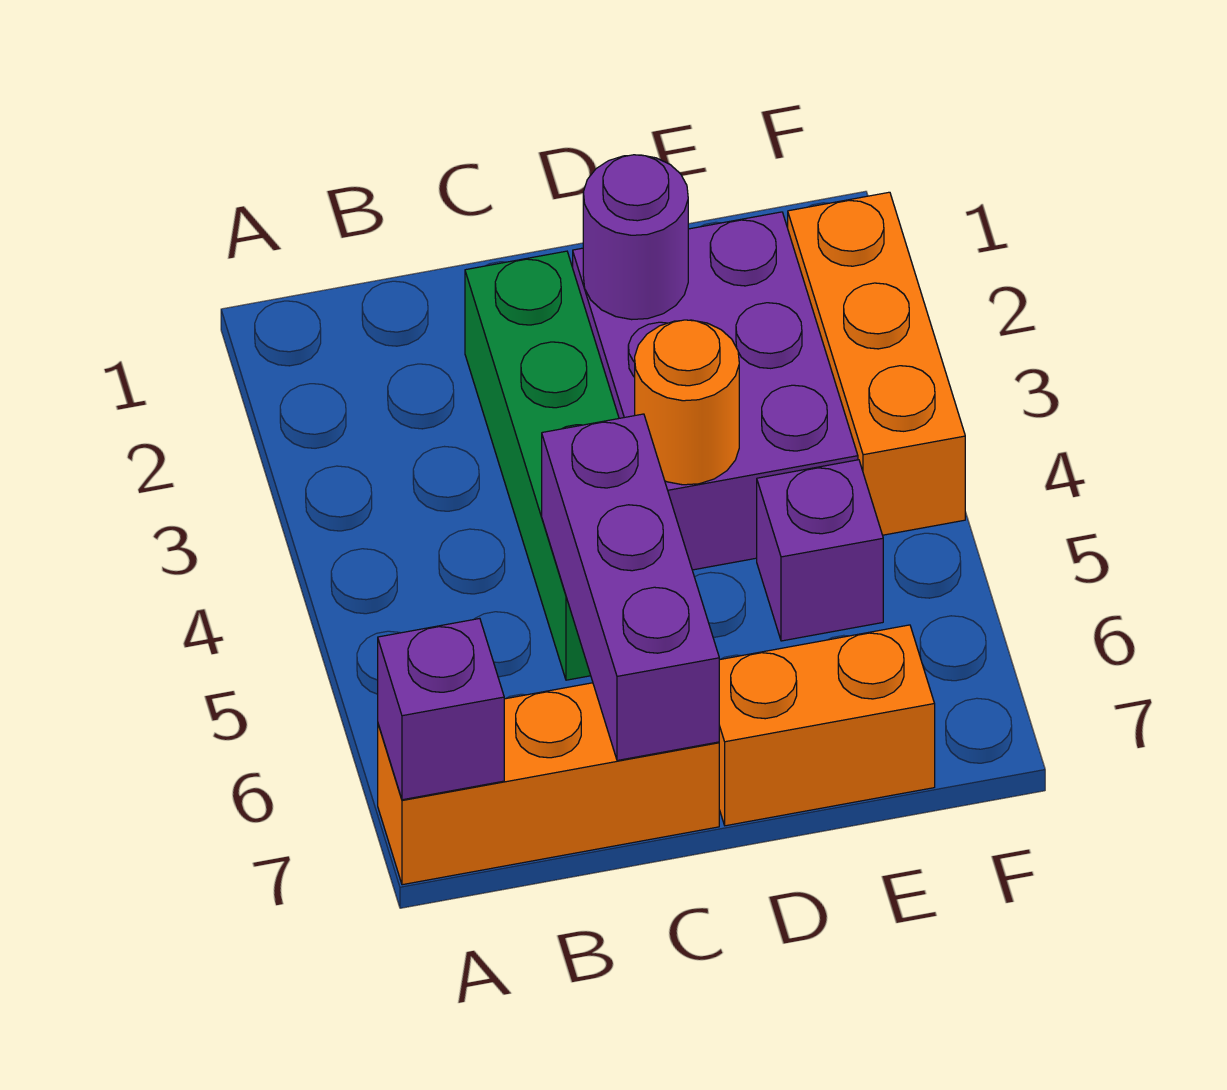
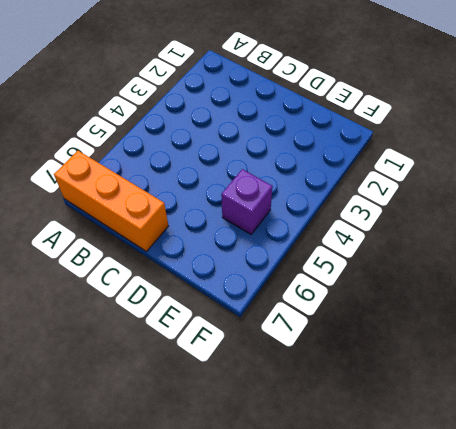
none -> green brick C2:C5 level 1
none -> purple brick D2:E4 level 1

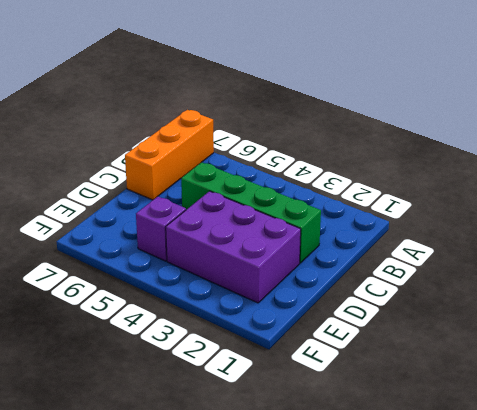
none -> orange brick D7:E7 level 1
none -> orange brick F2:F4 level 1

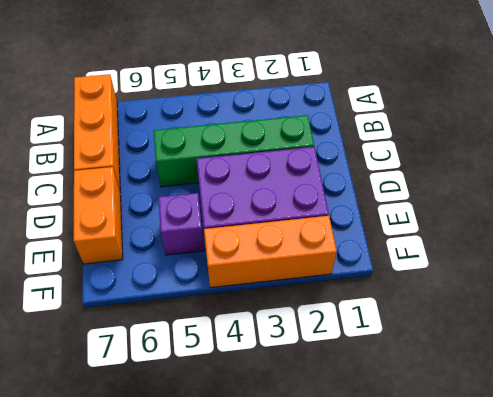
none -> purple brick A7 level 2
none -> purple brick C5:C7 level 2

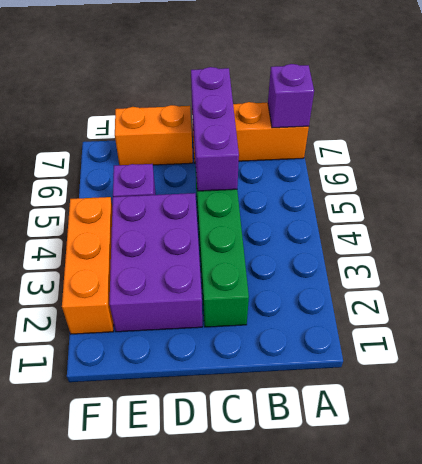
none -> purple round brick D2 level 2
none -> orange round brick D4 level 2

